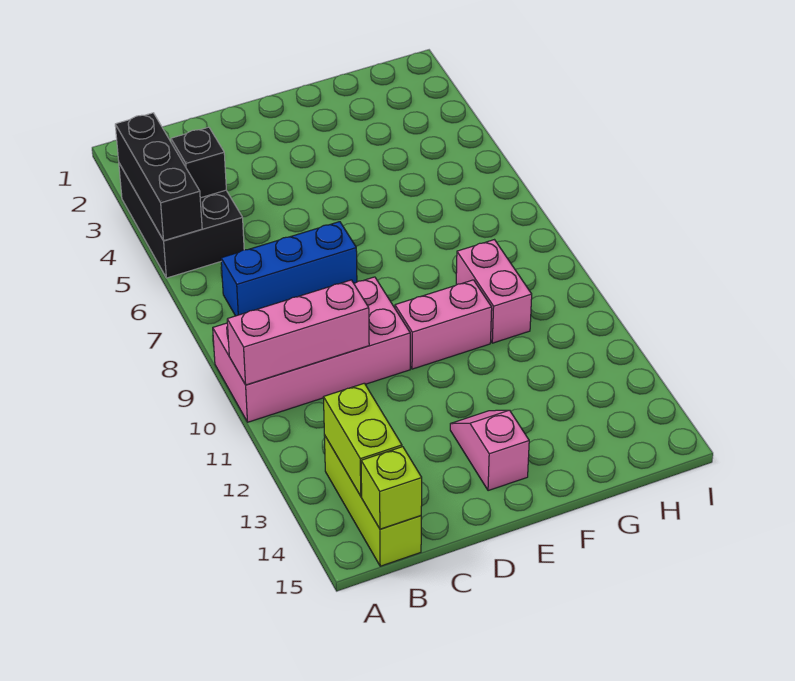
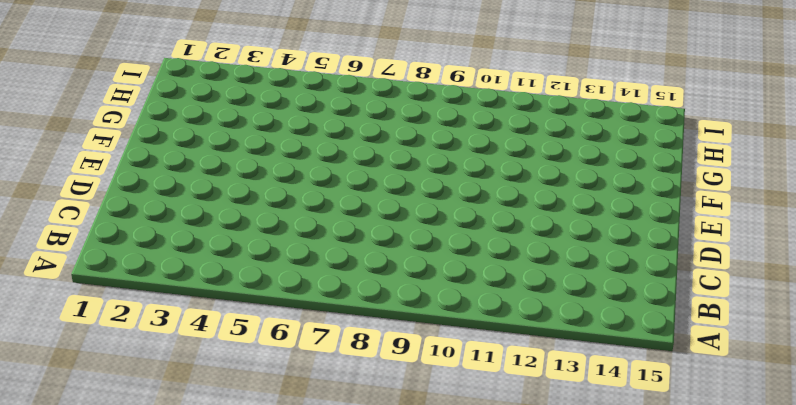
none -> black brick A3:B5 level 1
none -> pink brick A9:D10 level 1
none -> blue brick B7:D7 level 1

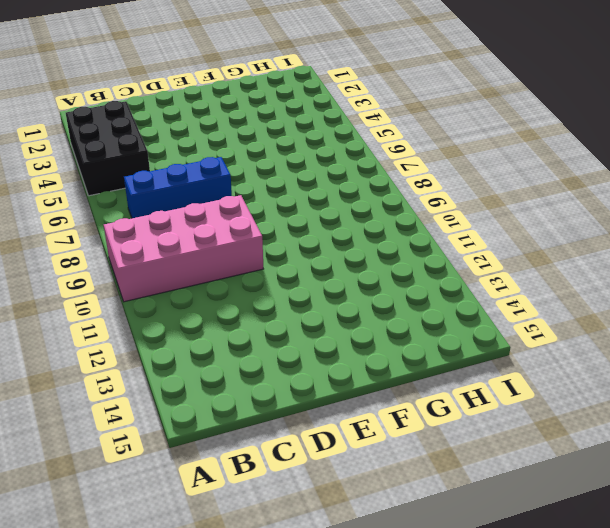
none -> lime brick B13:B15 level 1
none -> pink brick E10:F10 level 1
none -> pink slope E13:E14 level 1 top 14

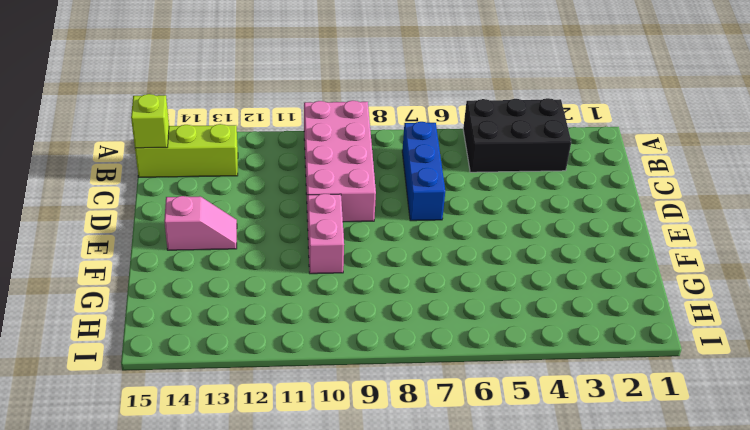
none -> pink brick G9:G10 level 1
none -> black brick A3:A5 level 2
none -> pink brick A10:C10 level 2

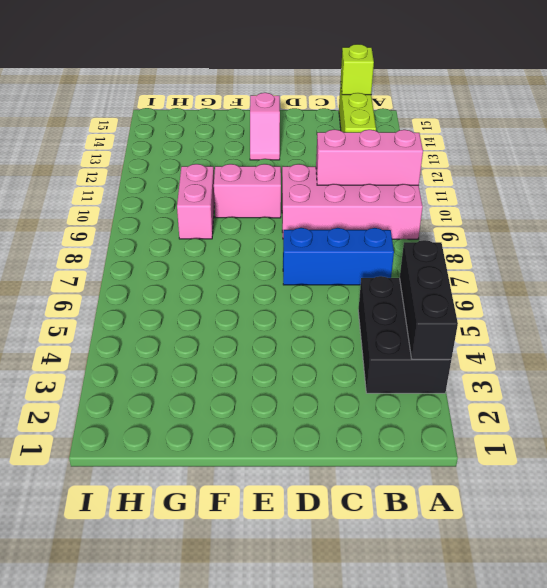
none -> black brick B4 level 2
none -> lime brick B13:B14 level 2

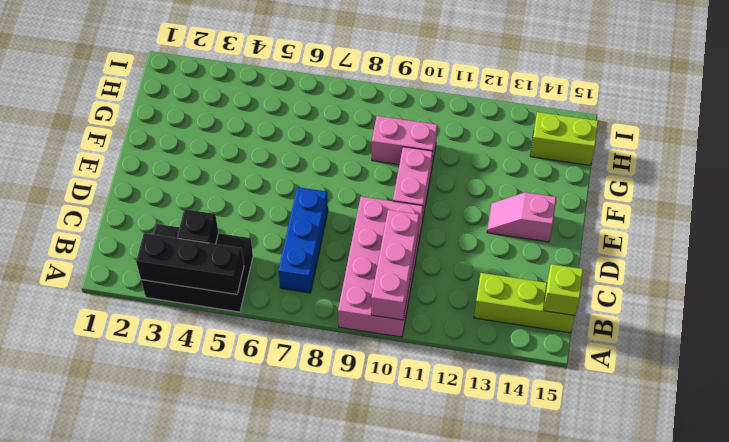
lime brick H14:H15 level 1 -> lime brick B13:B14 level 2

